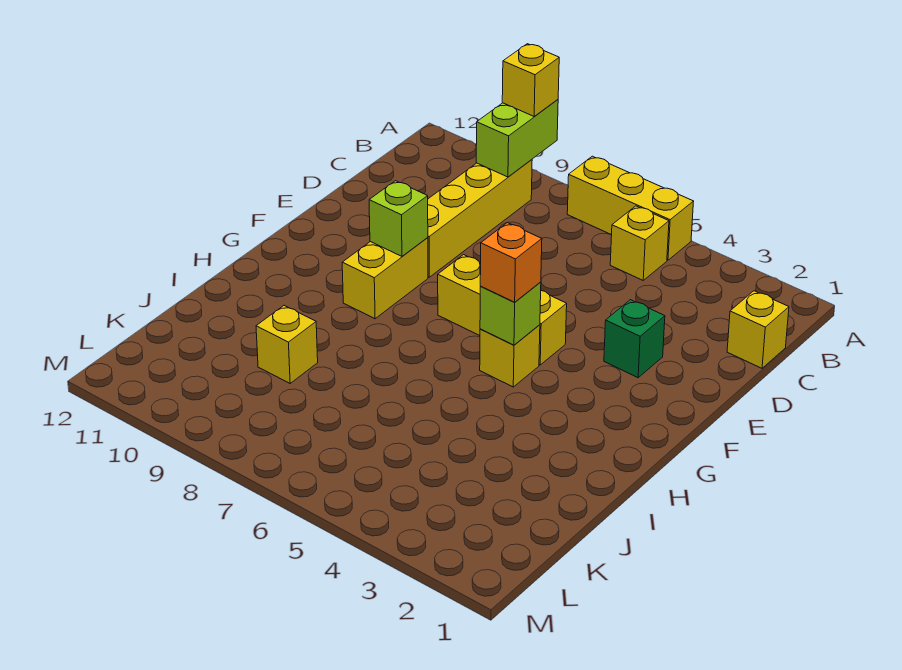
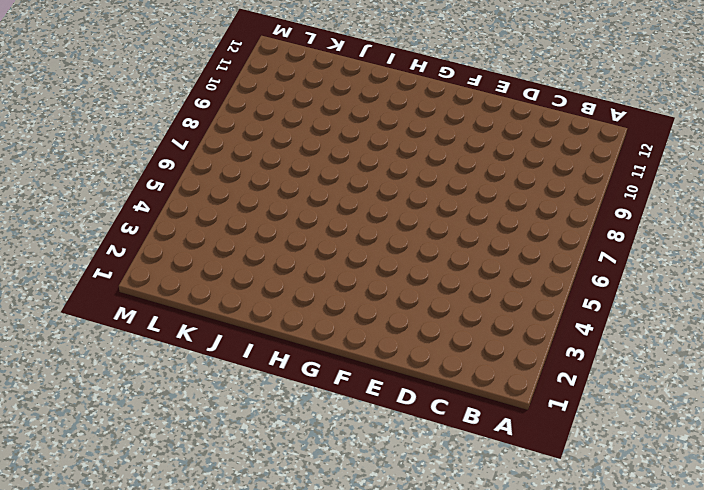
none -> yellow brick A5:A7 level 1
none -> yellow brick B5 level 1
none -> yellow brick B9:E9 level 1

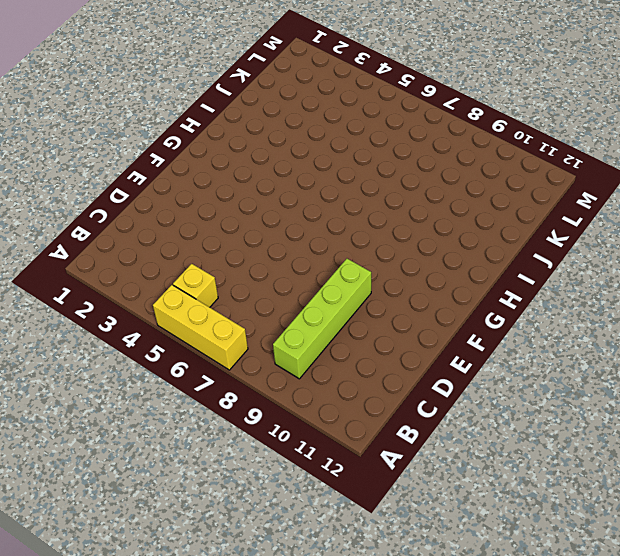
lime brick B9:E9 level 1 -> yellow brick B9:E9 level 1
none -> yellow brick C1 level 1
none -> green brick E3 level 1
none -> yellow brick F5:F7 level 1

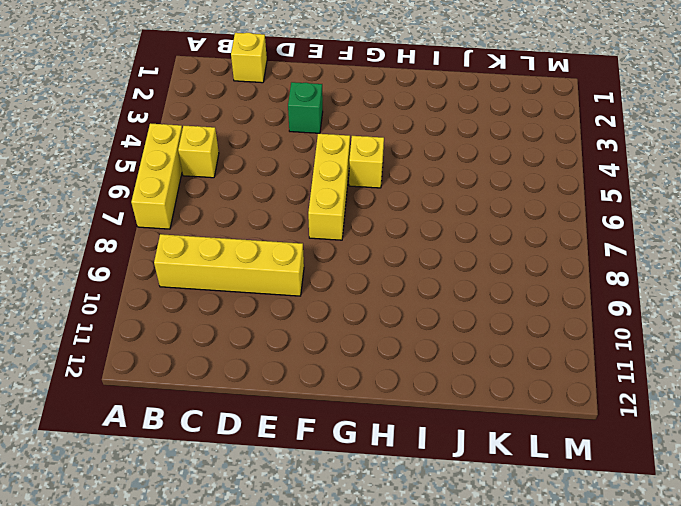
none -> yellow brick F9:G9 level 1
none -> yellow brick J9 level 1
none -> lime brick A9:B9 level 2

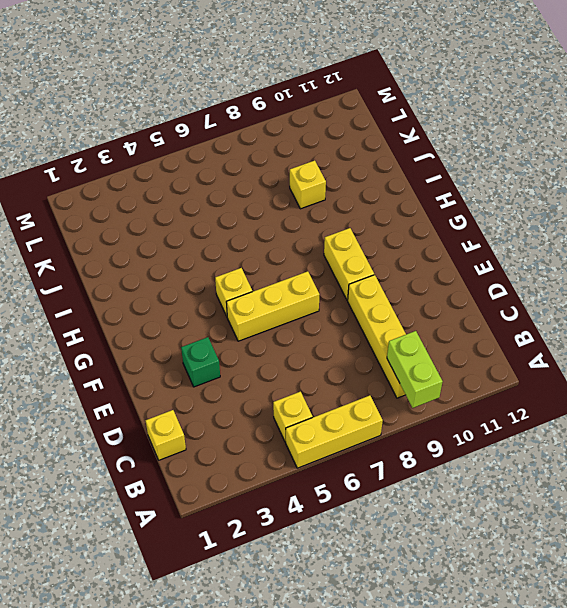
none -> lime brick F9 level 2
none -> lime brick G5 level 2
none -> yellow brick A9 level 3

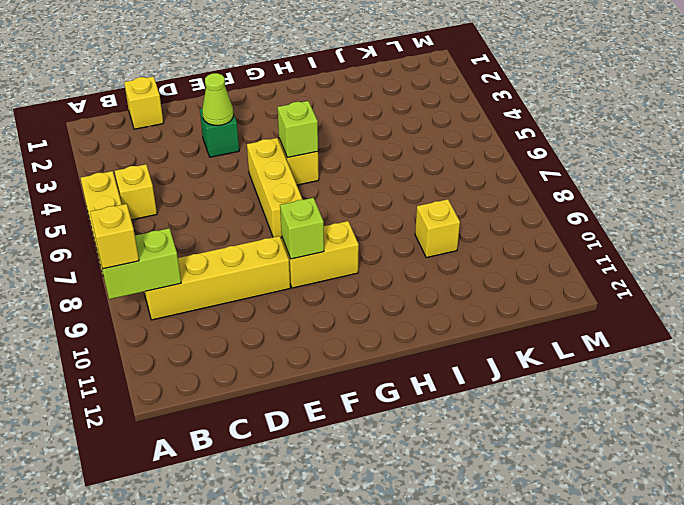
lime cone E3 level 2 -> none
none -> orange brick G5 level 3

